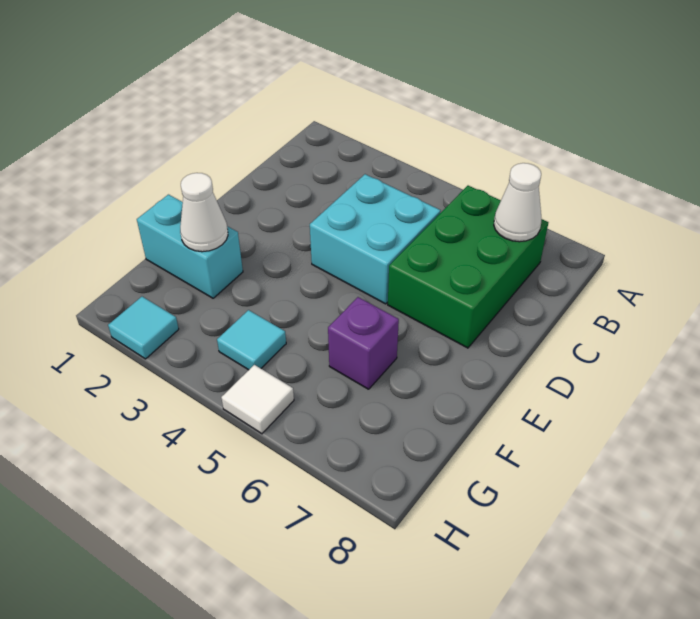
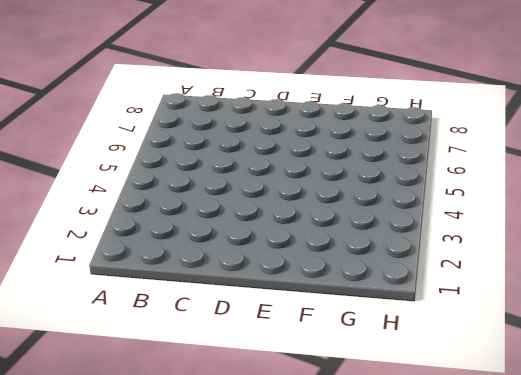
none -> green brick B6:D7 level 1
none -> cyan brick C4:D5 level 1

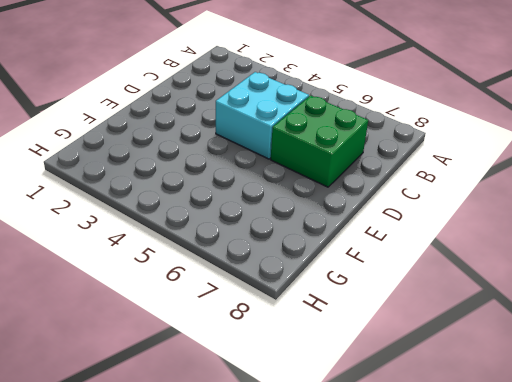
green brick C6:D7 level 1 -> green brick B6:D7 level 1
none -> cyan brick F1:F2 level 1
none -> purple brick F6 level 1

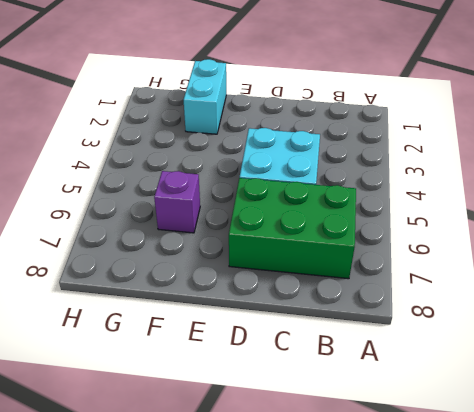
none -> cyan tile G4 level 1
none -> cyan tile H2 level 1

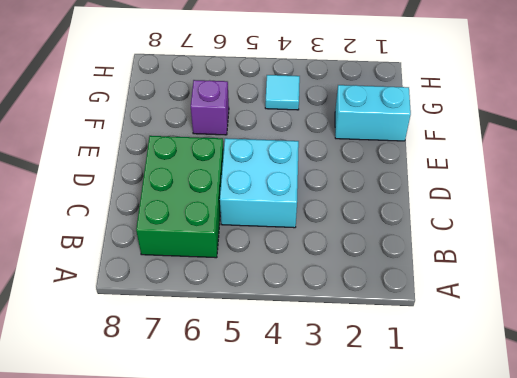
none -> cyan tile H2 level 1
none -> white tile H5 level 1

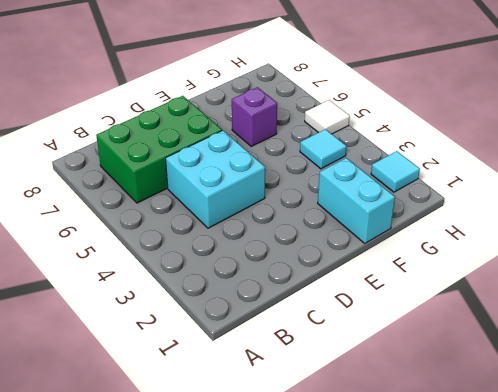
none -> white cone B7 level 2
none -> white cone F2 level 2

